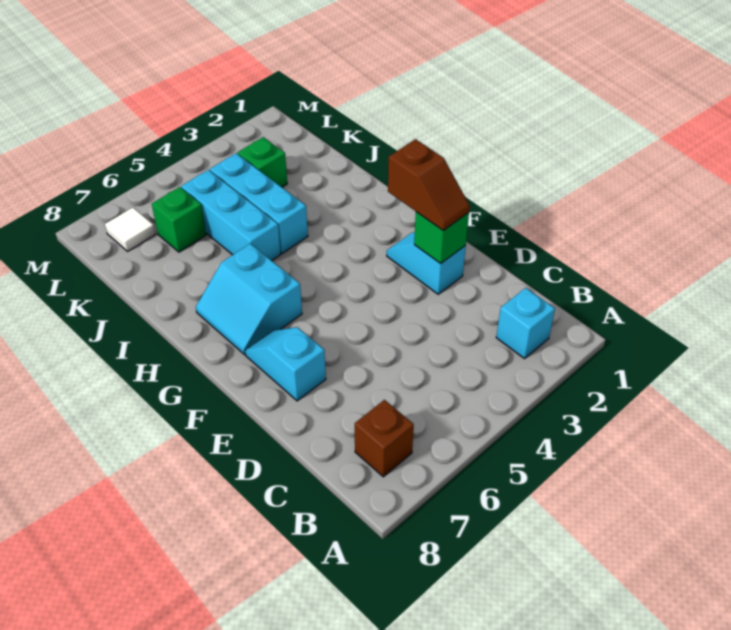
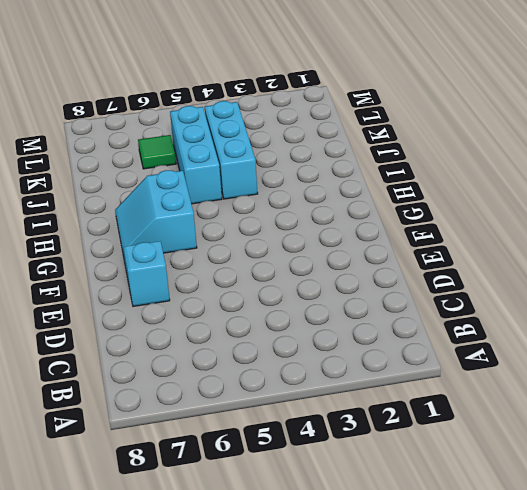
green tile K6 level 1 -> green brick K6 level 1
none -> cyan brick B2 level 1
none -> brown brick B7 level 1
none -> cyan slope E2:F2 level 1 top E

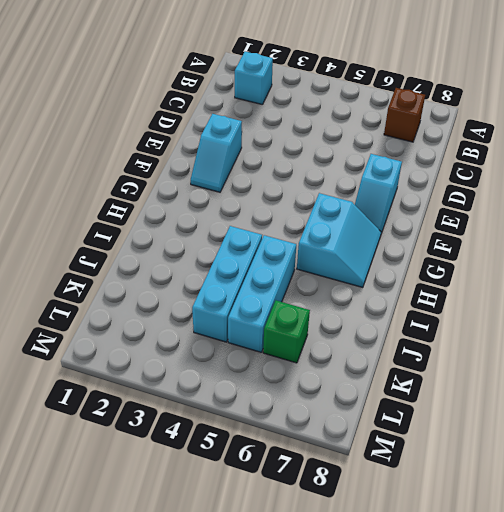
none -> green brick K3 level 1
none -> white tile L7 level 1
none -> green brick E2 level 2

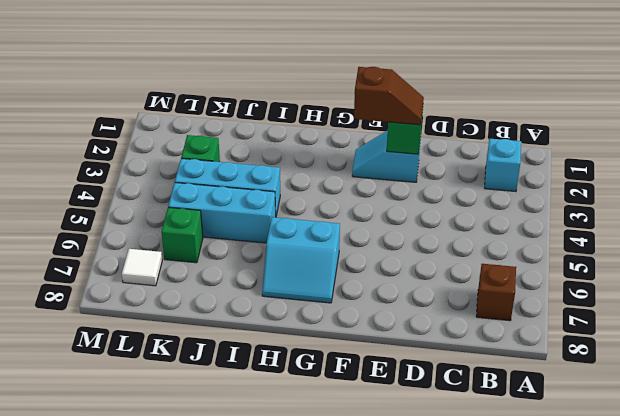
none -> cyan slope E7:F7 level 1 top E

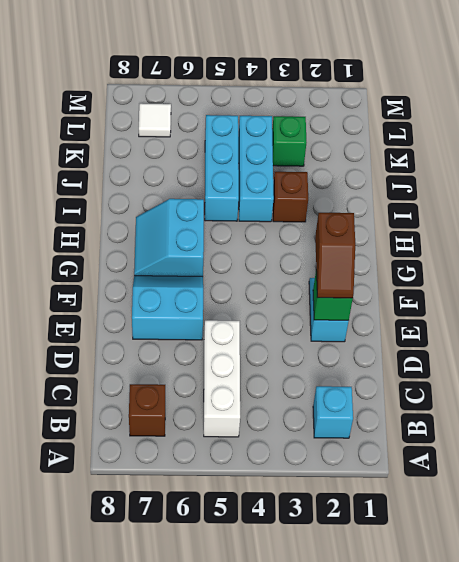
white brick B5:D5 level 1 -> none
cyan slope E6:F7 level 1 top E -> cyan slope E7:F7 level 1 top E
brown brick I3 level 1 -> none
none -> green brick K6 level 1

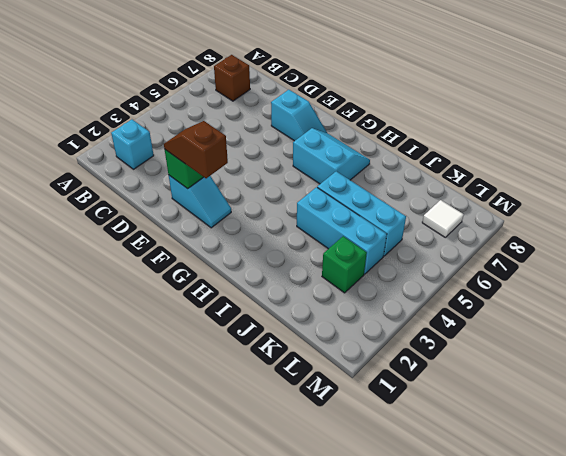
none -> green brick K6 level 1

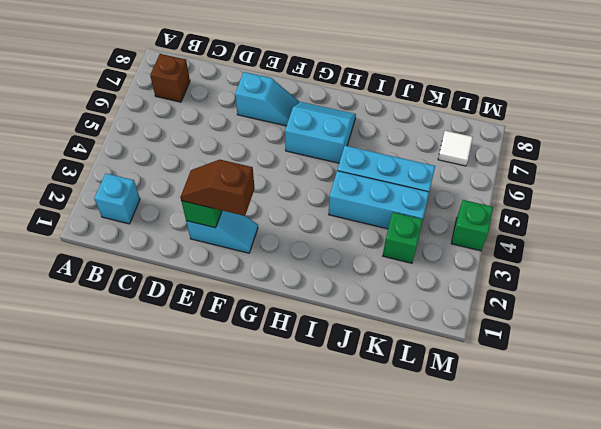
green brick M4 level 1 -> green brick K6 level 1

